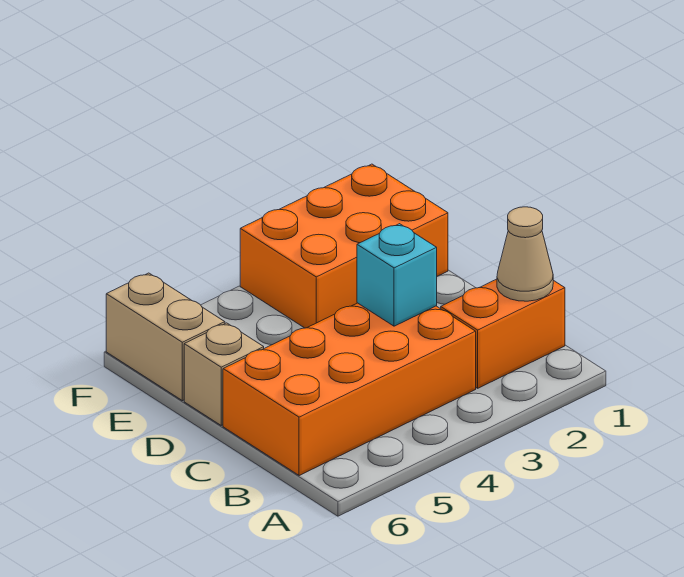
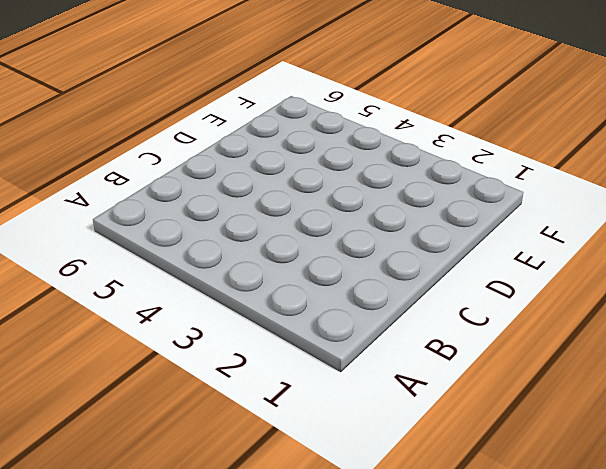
none -> orange brick B1:B2 level 1
none -> orange brick B3:C6 level 1

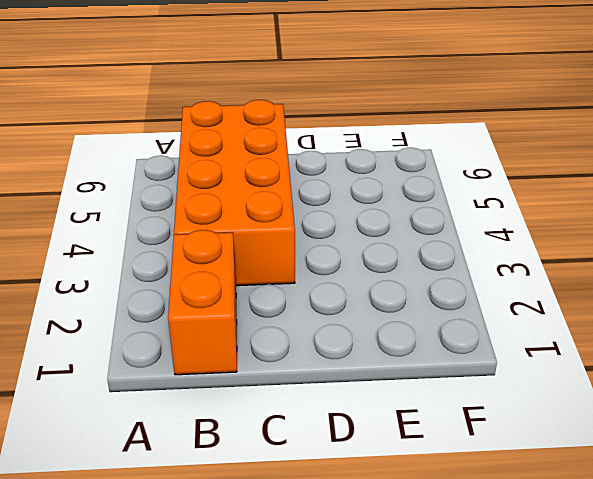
none -> tan brick D6 level 1
none -> orange brick E1:F3 level 1

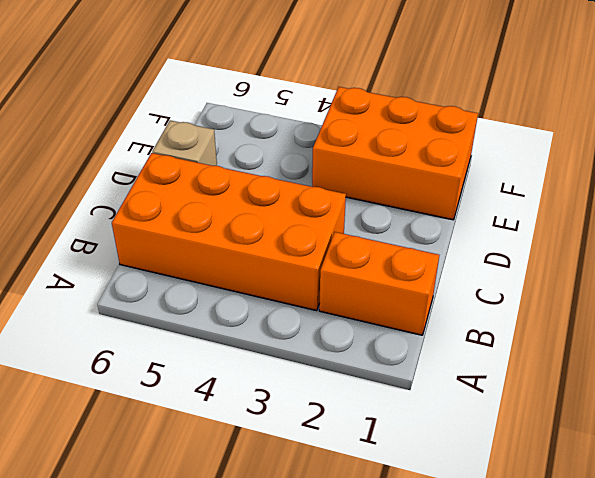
none -> tan brick E6:F6 level 1
none -> tan cone B1 level 2

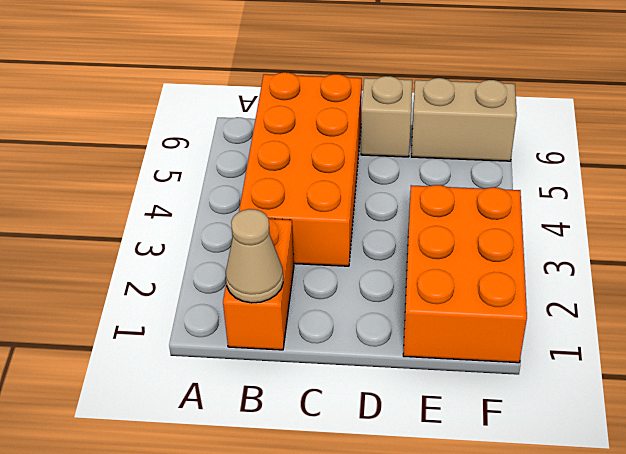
none -> cyan brick C3 level 2

